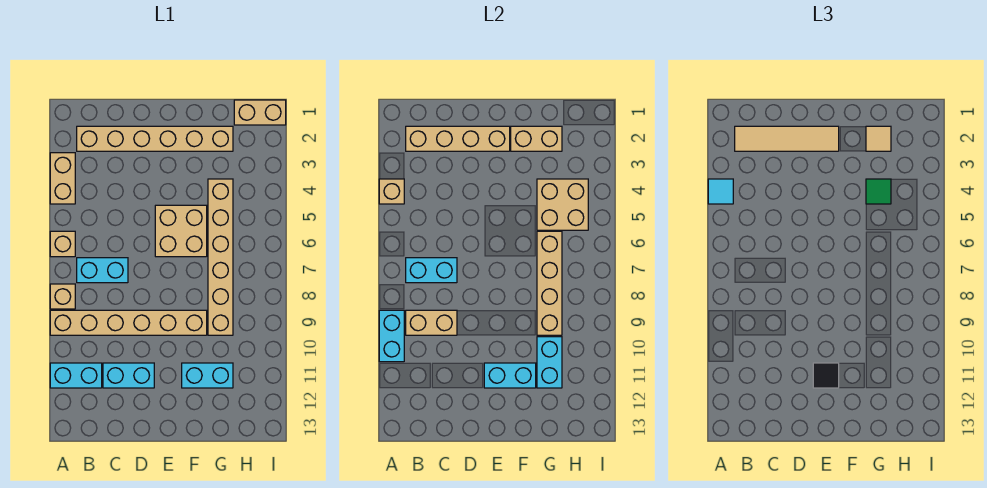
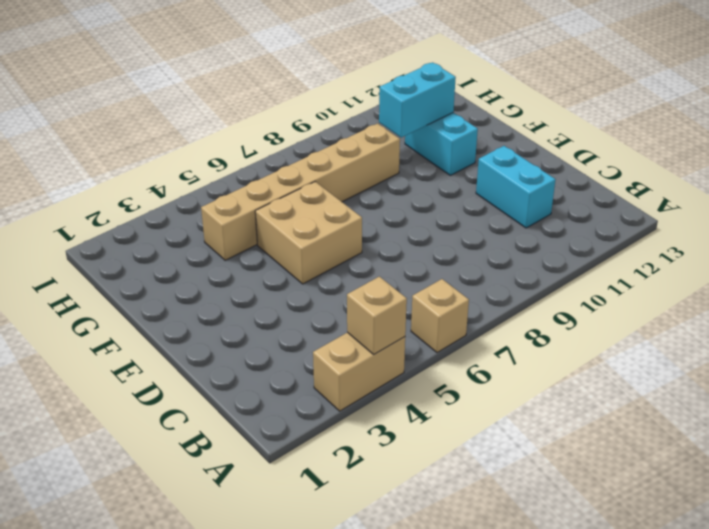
none -> tan brick A8 level 1
none -> tan brick A9:F9 level 1
none -> cyan brick A11:B11 level 1

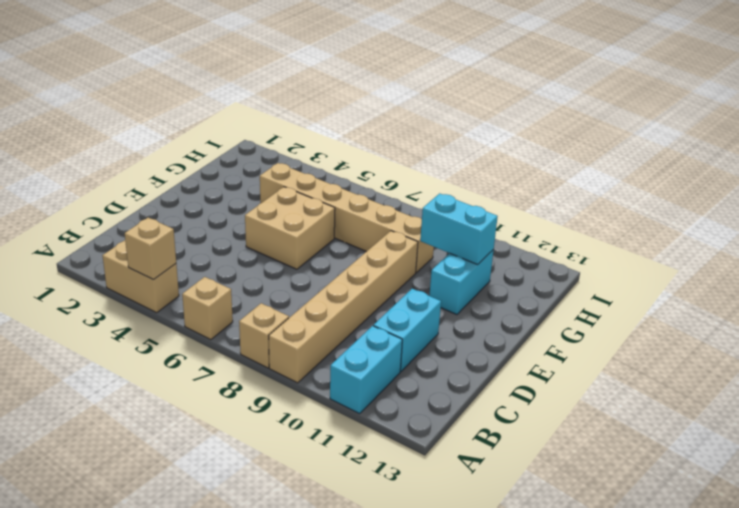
none -> tan brick B2:G2 level 1
none -> cyan brick B7:C7 level 1
none -> tan brick H1:I1 level 1

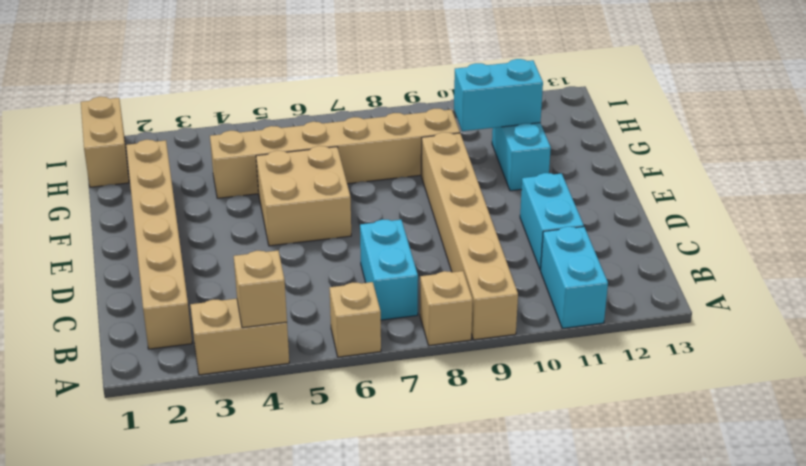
none -> cyan brick A9:A10 level 2
none -> tan brick B2:E2 level 2
none -> cyan brick B7:C7 level 2

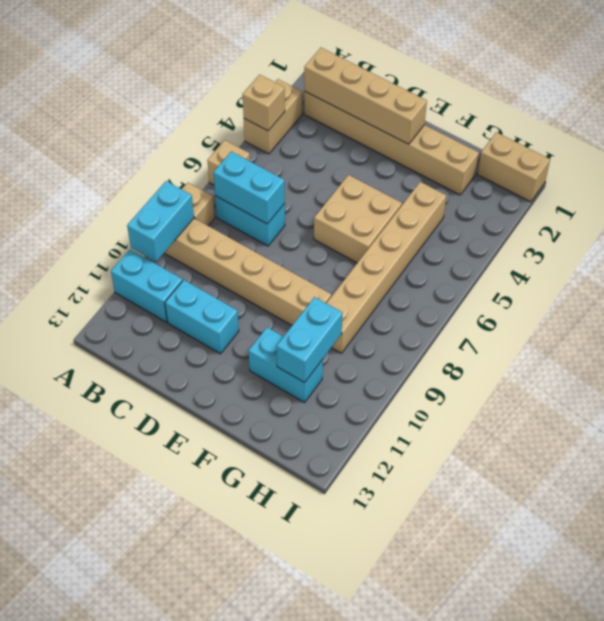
none -> tan brick B9:C9 level 2
none -> cyan brick E11:F11 level 2
none -> tan brick F2:G2 level 2

